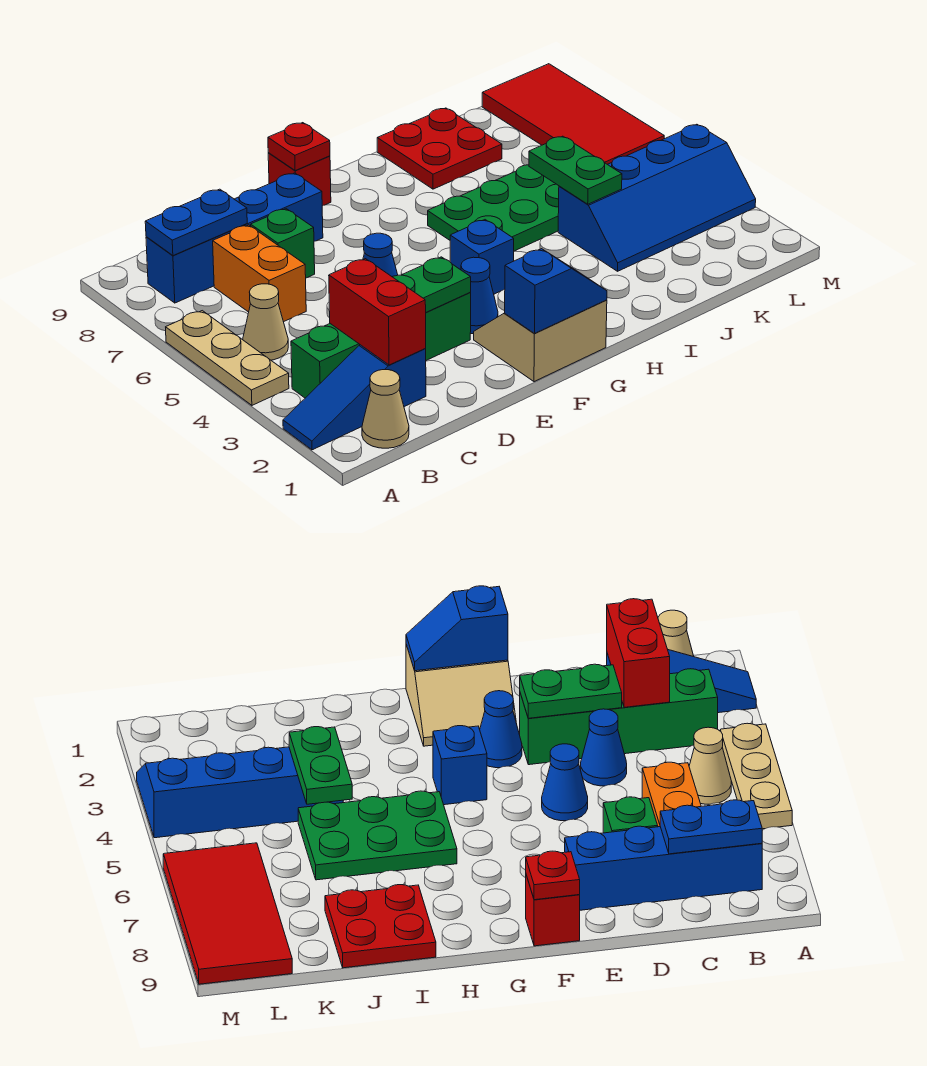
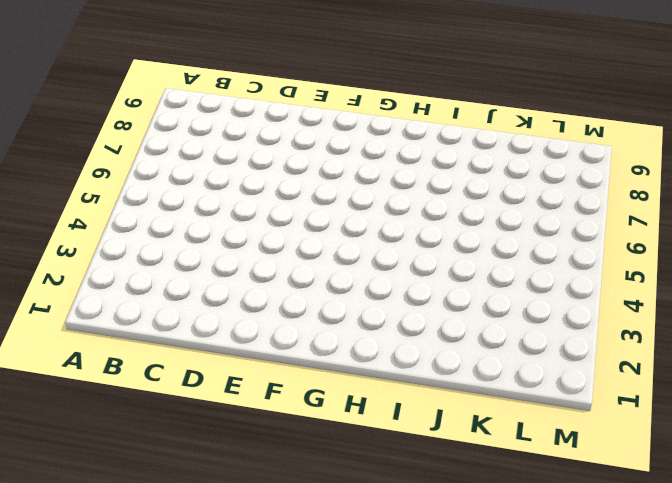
none -> blue slope A2:C2 level 1 top C
none -> tan plate A4:A6 level 1
none -> tan cone B1 level 1

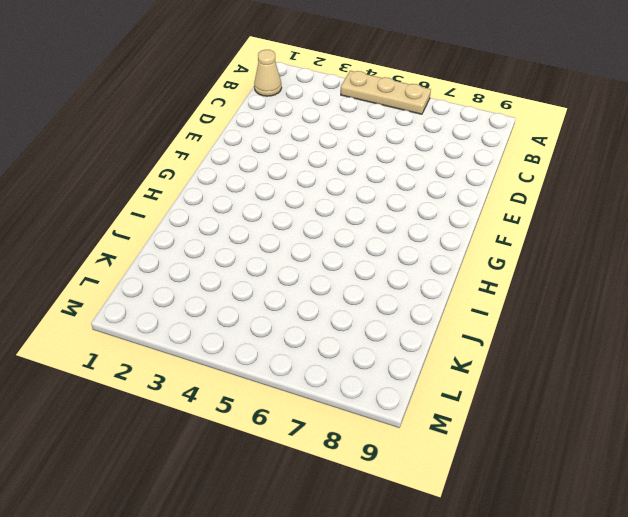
none -> blue slope A2:C2 level 1 top C
none -> green brick B3:E3 level 1
none -> tan cone B5 level 1

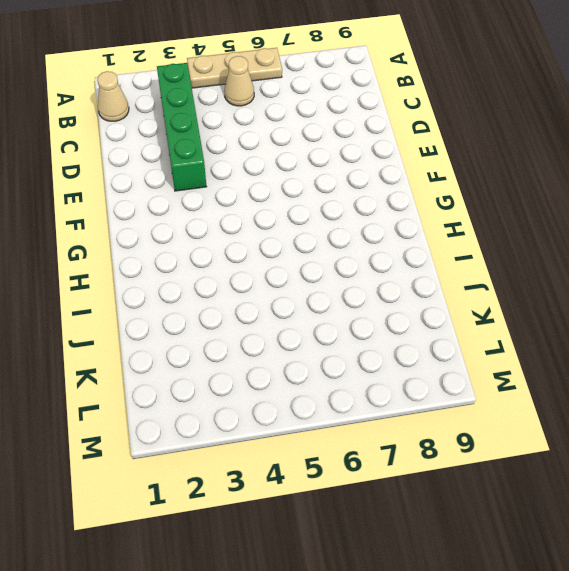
none -> blue slope A2:C2 level 1 top C
none -> blue brick B8:E8 level 1
none -> orange brick C6:C7 level 1

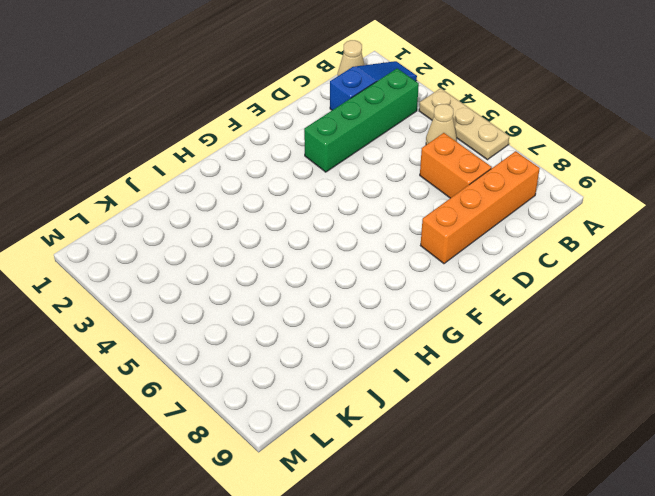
orange brick B8:E8 level 1 -> blue brick B8:E8 level 1
none -> blue cone D4 level 1
none -> green brick D7 level 1
none -> blue cone E5 level 1

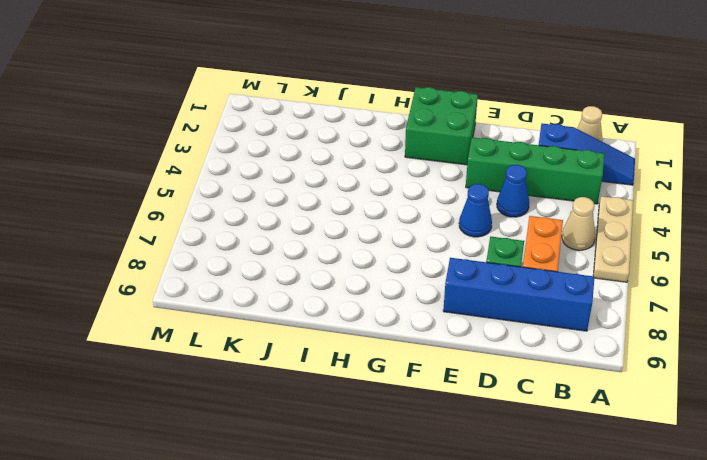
green brick F1:G2 level 1 -> tan slope F1:G2 level 1 top 1
none -> blue cone F3 level 1
none -> red brick F9 level 1
none -> blue brick G4 level 1

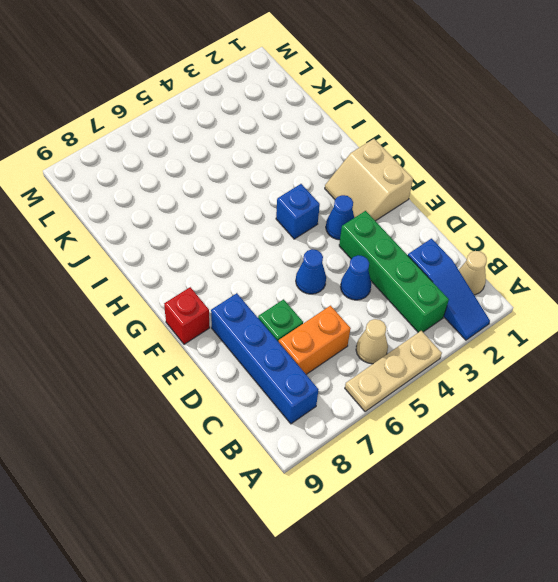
none -> green plate H5:J6 level 1
none -> red plate I8:J9 level 1
none -> blue slope J3:M4 level 1 top 4

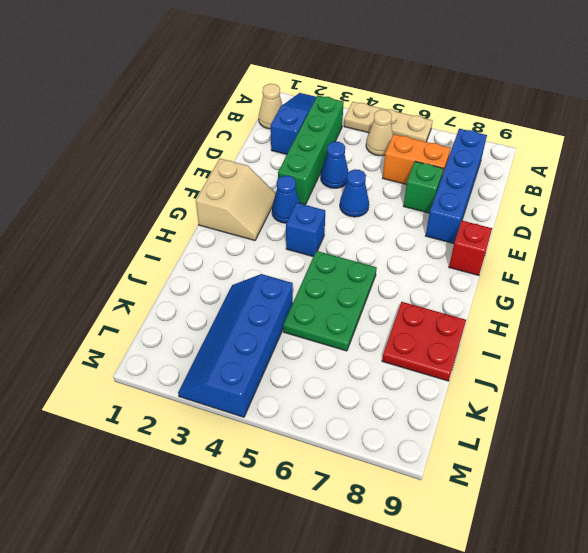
none -> red tile L6:M9 level 1
none -> blue plate B8:C8 level 2
none -> red brick C2:C3 level 2

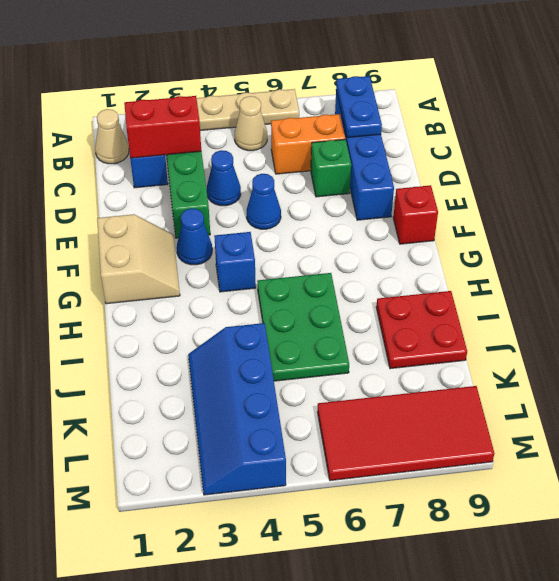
none -> green plate D3:E3 level 2
none -> blue slope F1:G1 level 2 top F
none -> red plate F9 level 2

